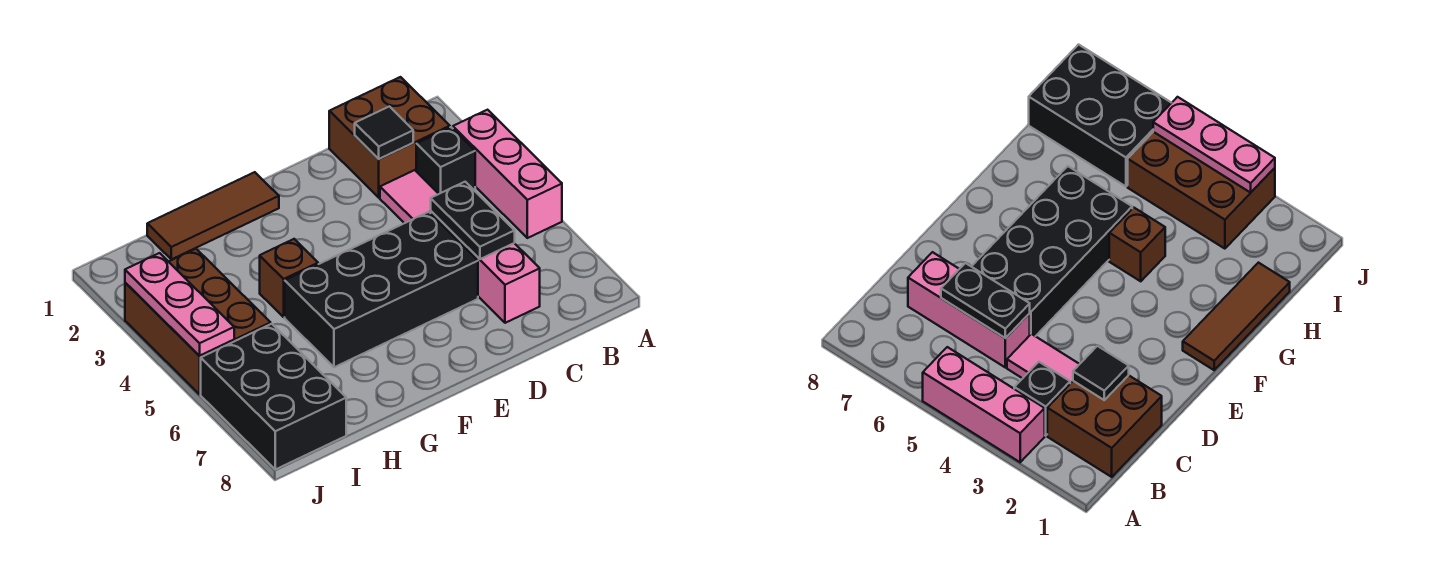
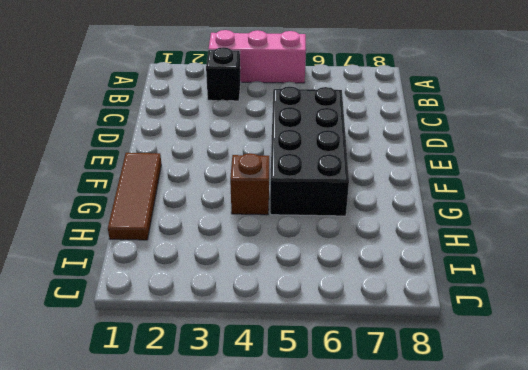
none -> brown brick B1:C2 level 1
none -> pink tile C3:C4 level 1
none -> pink brick C5:C7 level 1

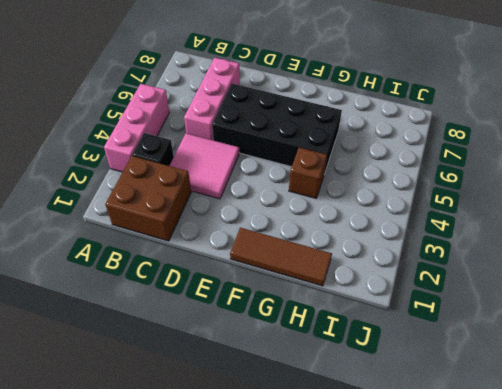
pink tile C3:D4 level 1 -> pink tile C3:C4 level 1
none -> brown brick I3:J5 level 1
none -> black brick I6:J8 level 1
none -> black tile C2 level 2

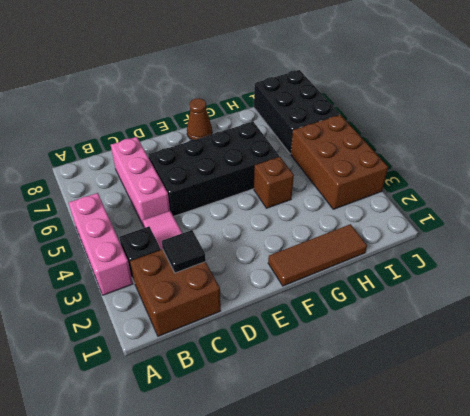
brown cone F8 level 1 -> none
none -> black plate C5:C6 level 2
none -> pink plate J3:J5 level 2

